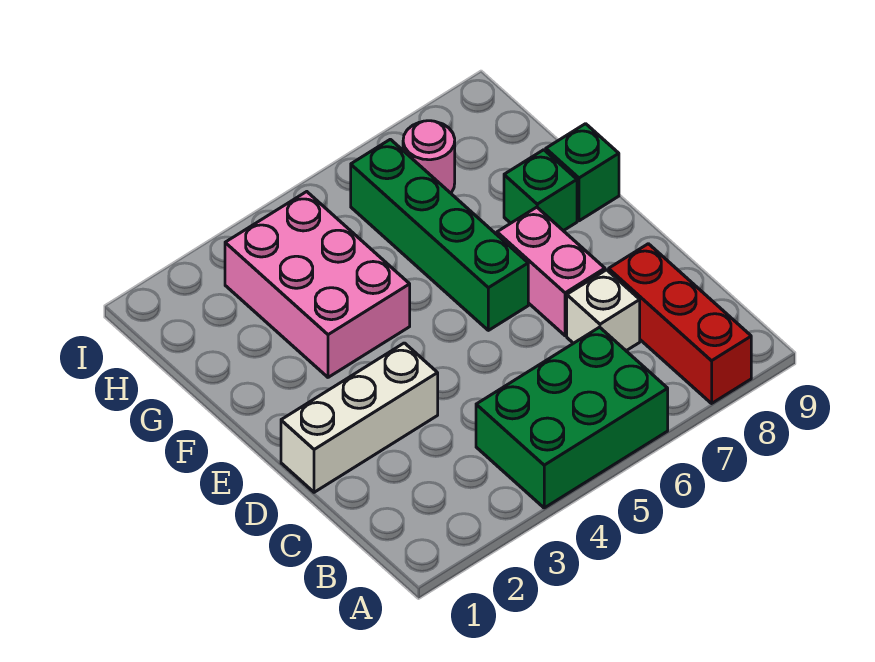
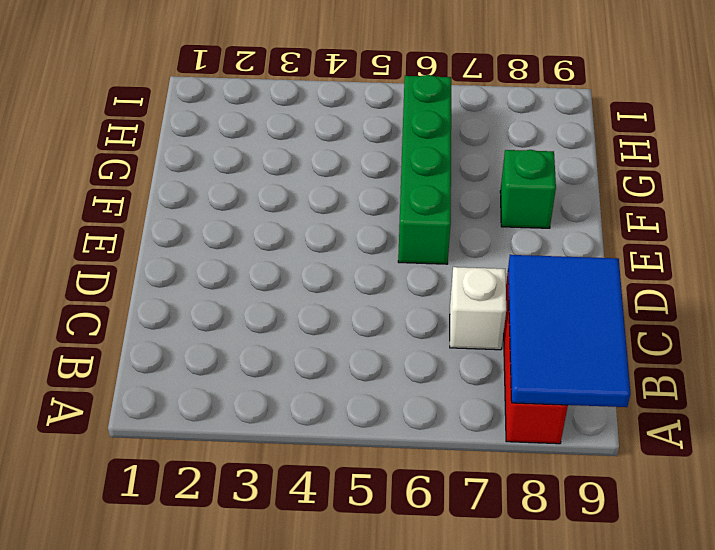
blue tile A8:C9 level 2 -> none
none -> green brick A4:B6 level 1
none -> white brick D1:D3 level 1

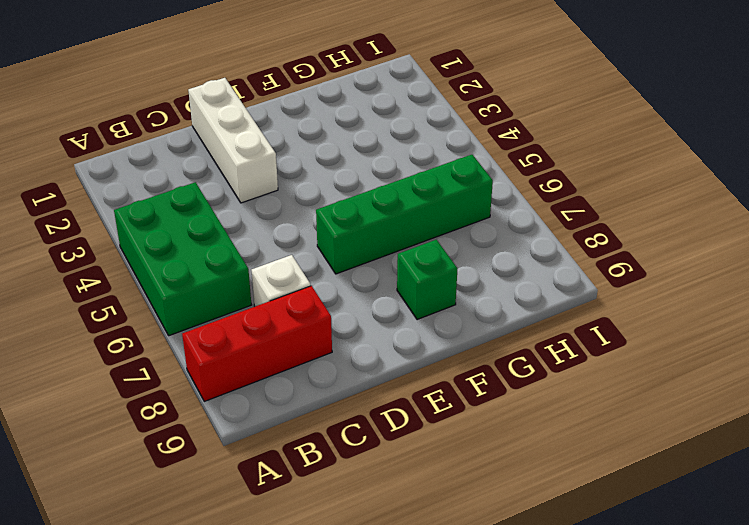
none -> pink brick D7:E7 level 1
none -> pink brick F3:H4 level 1

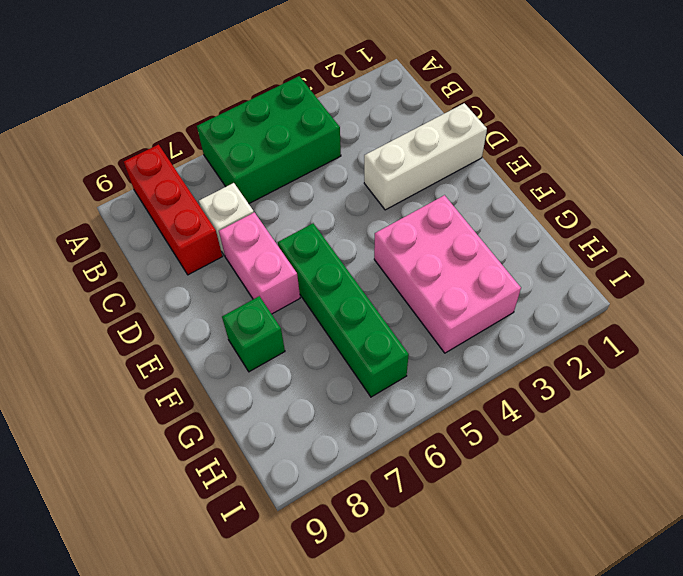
none -> green brick F9 level 1
none -> pink round brick H7 level 1

